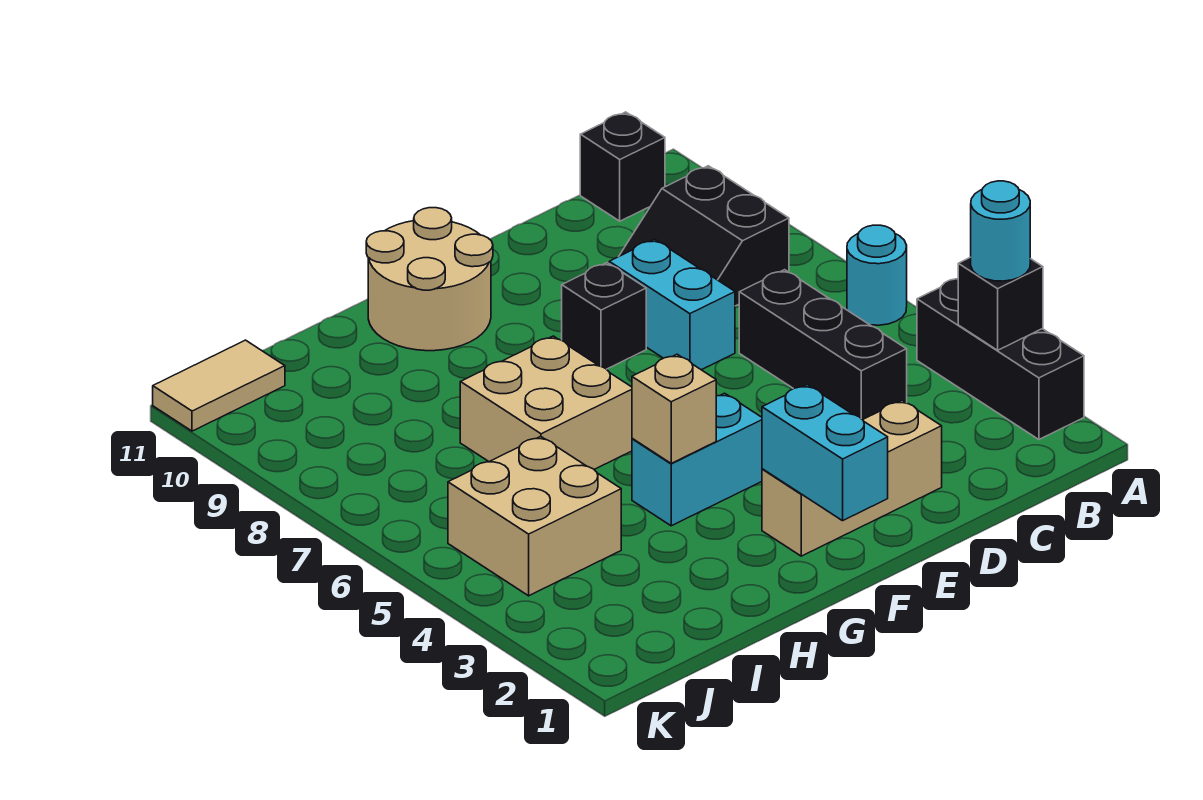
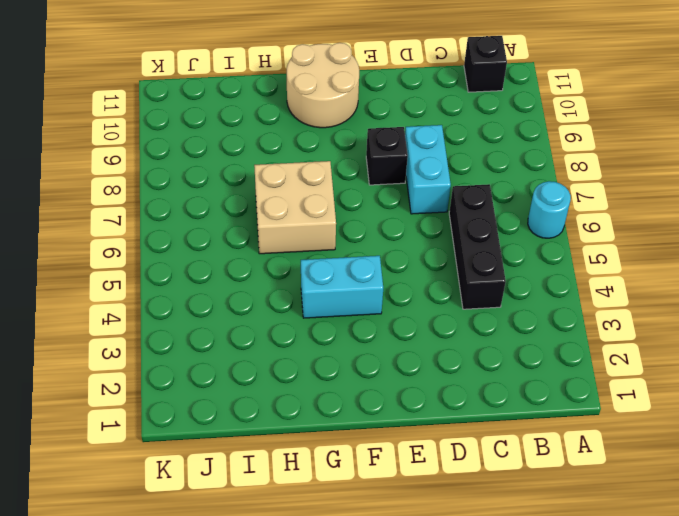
none -> black brick A2:A4 level 1
none -> black slope B8:C9 level 1 top B
none -> tan brick D2:F2 level 1

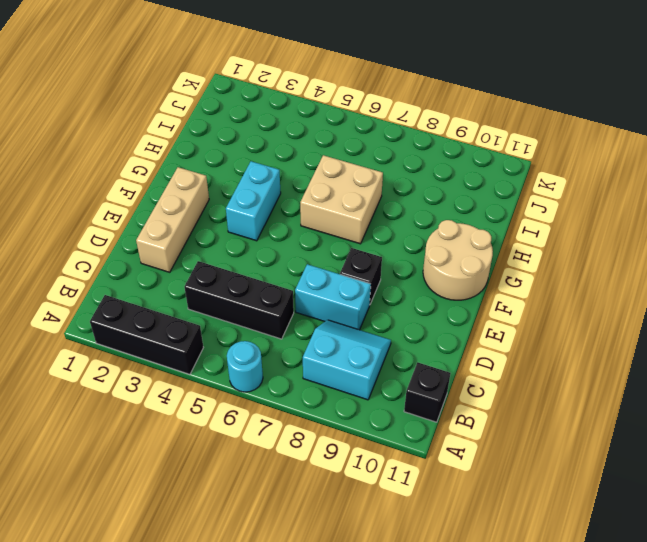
cyan slope B8:C9 level 1 top B -> black slope B8:C9 level 1 top B
none -> tan brick I4:J5 level 1
none -> tan tile J11:K11 level 1
none -> black brick A3 level 2

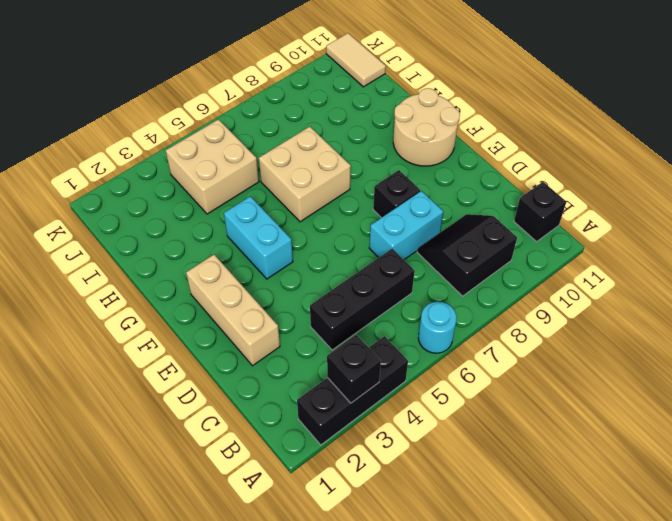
none -> cyan brick F1:F2 level 2
none -> tan brick G4 level 2
none -> cyan round brick A3 level 3

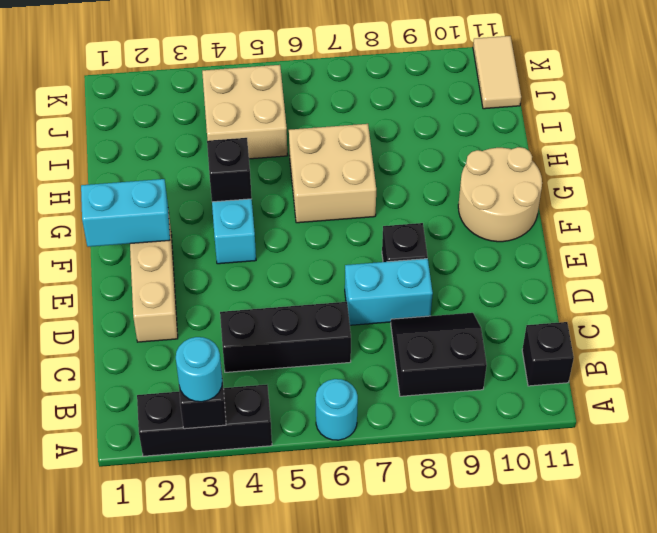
black brick G4 level 2 -> tan brick G4 level 2

